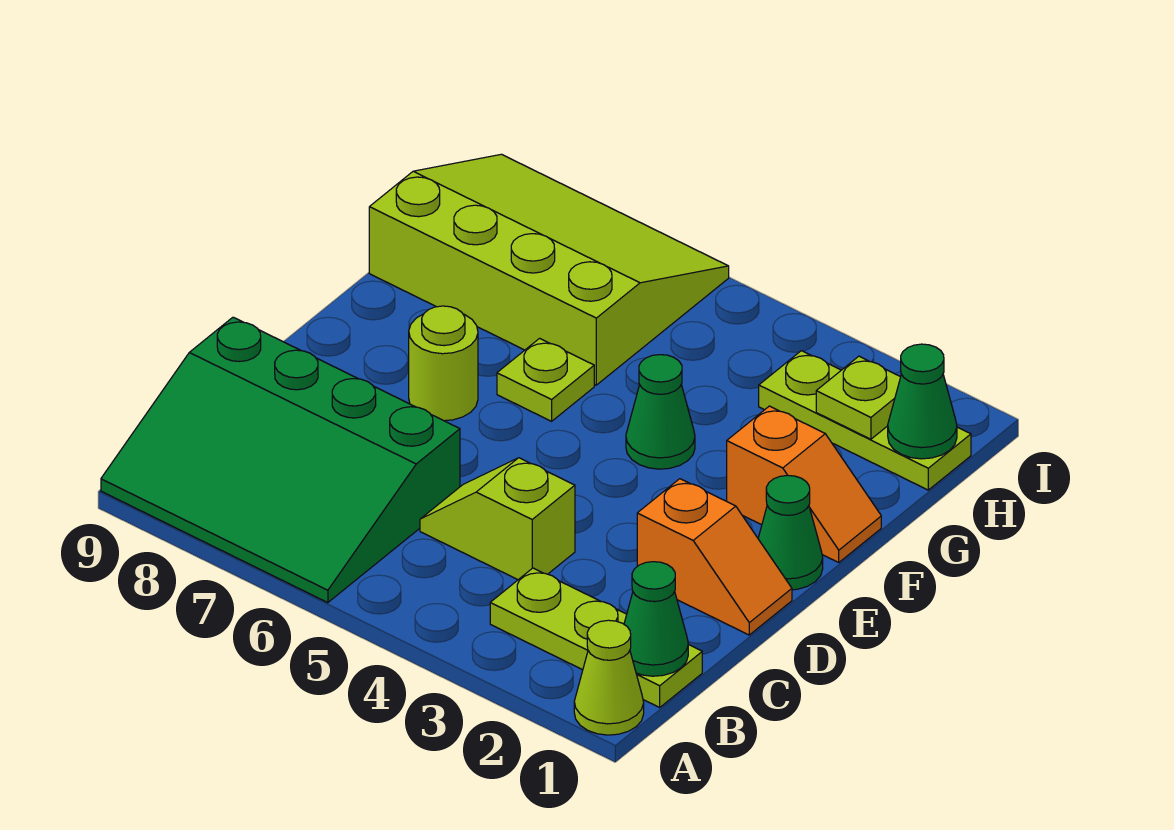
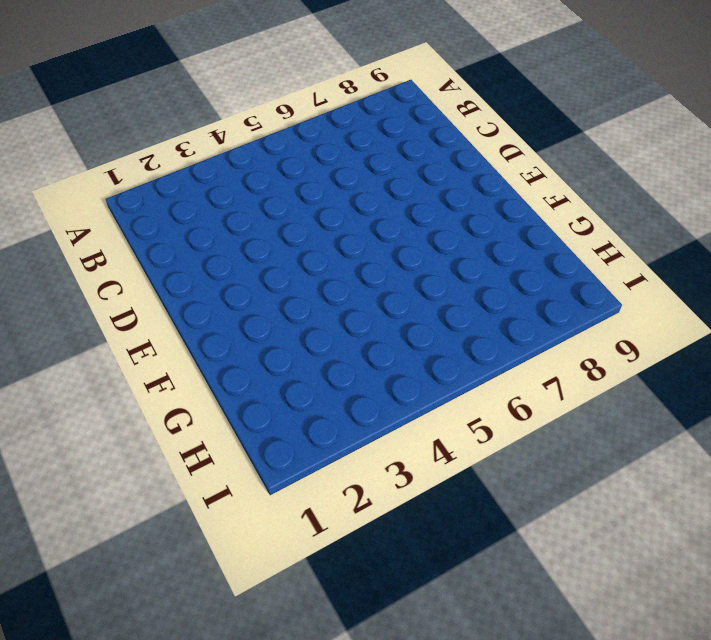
none -> lime cone A1 level 1
none -> green slope A6:C9 level 1 top C
none -> lime plate B1:B3 level 1

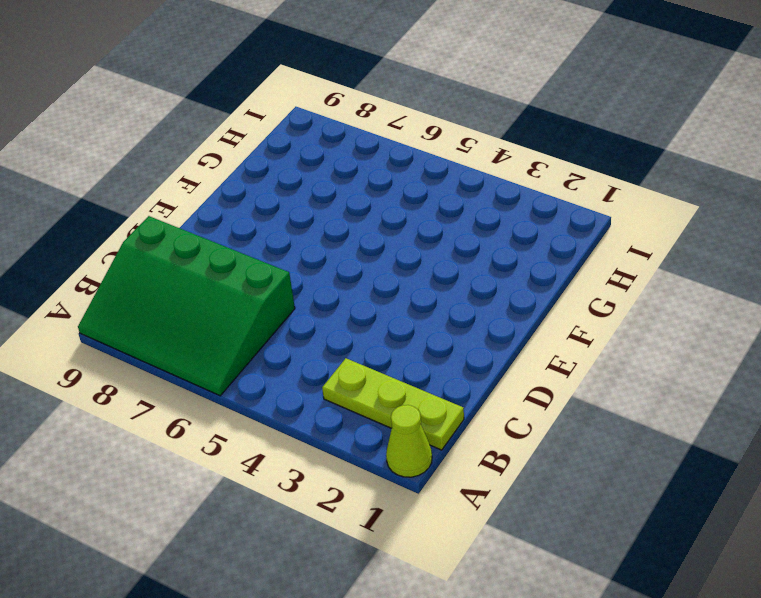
none -> lime slope C4:C5 level 1 top 4
none -> orange slope D1:D2 level 1 top 2
none -> green cone E1 level 1

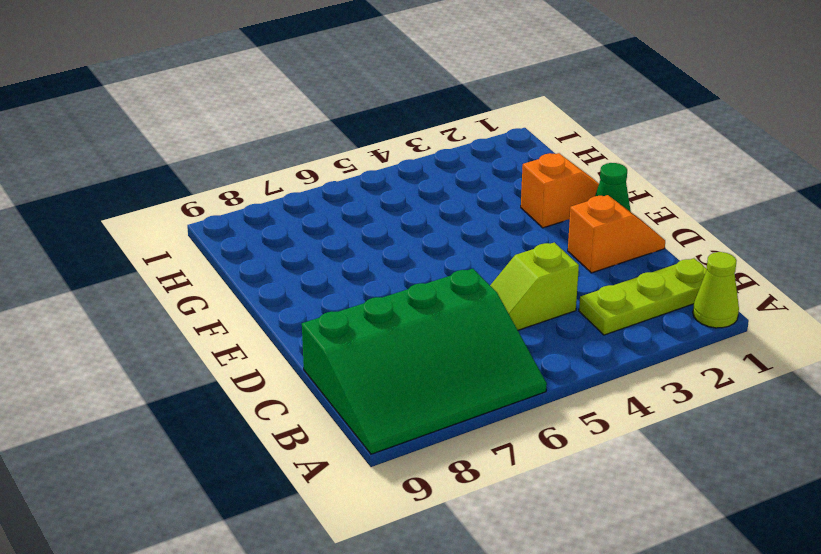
none -> lime round brick E7 level 1
none -> green cone F4 level 1
none -> lime plate F6 level 1

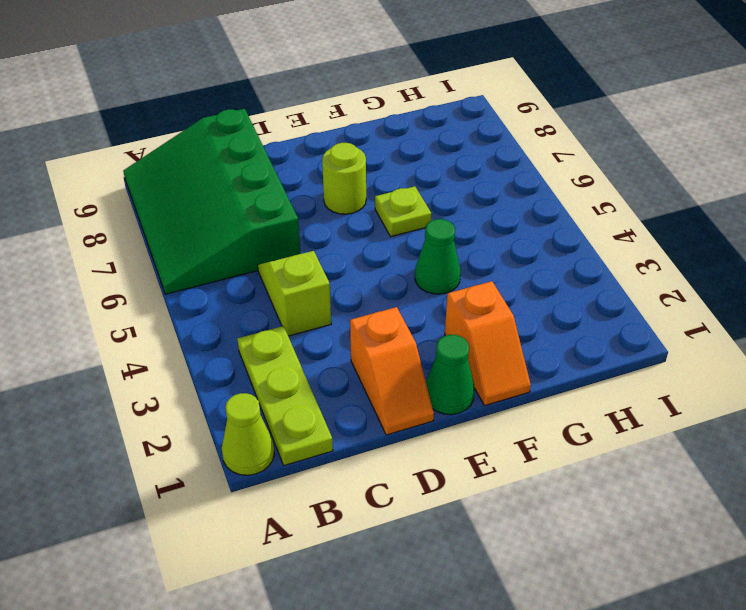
none -> lime slope G6:I9 level 1 top G
none -> lime plate H1:H3 level 1
none -> green cone B1 level 2

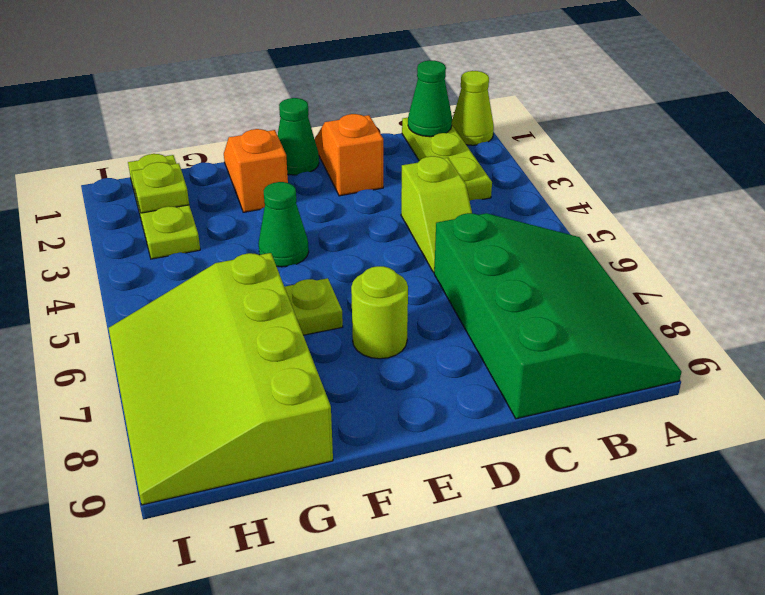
none -> green cone H1 level 2

